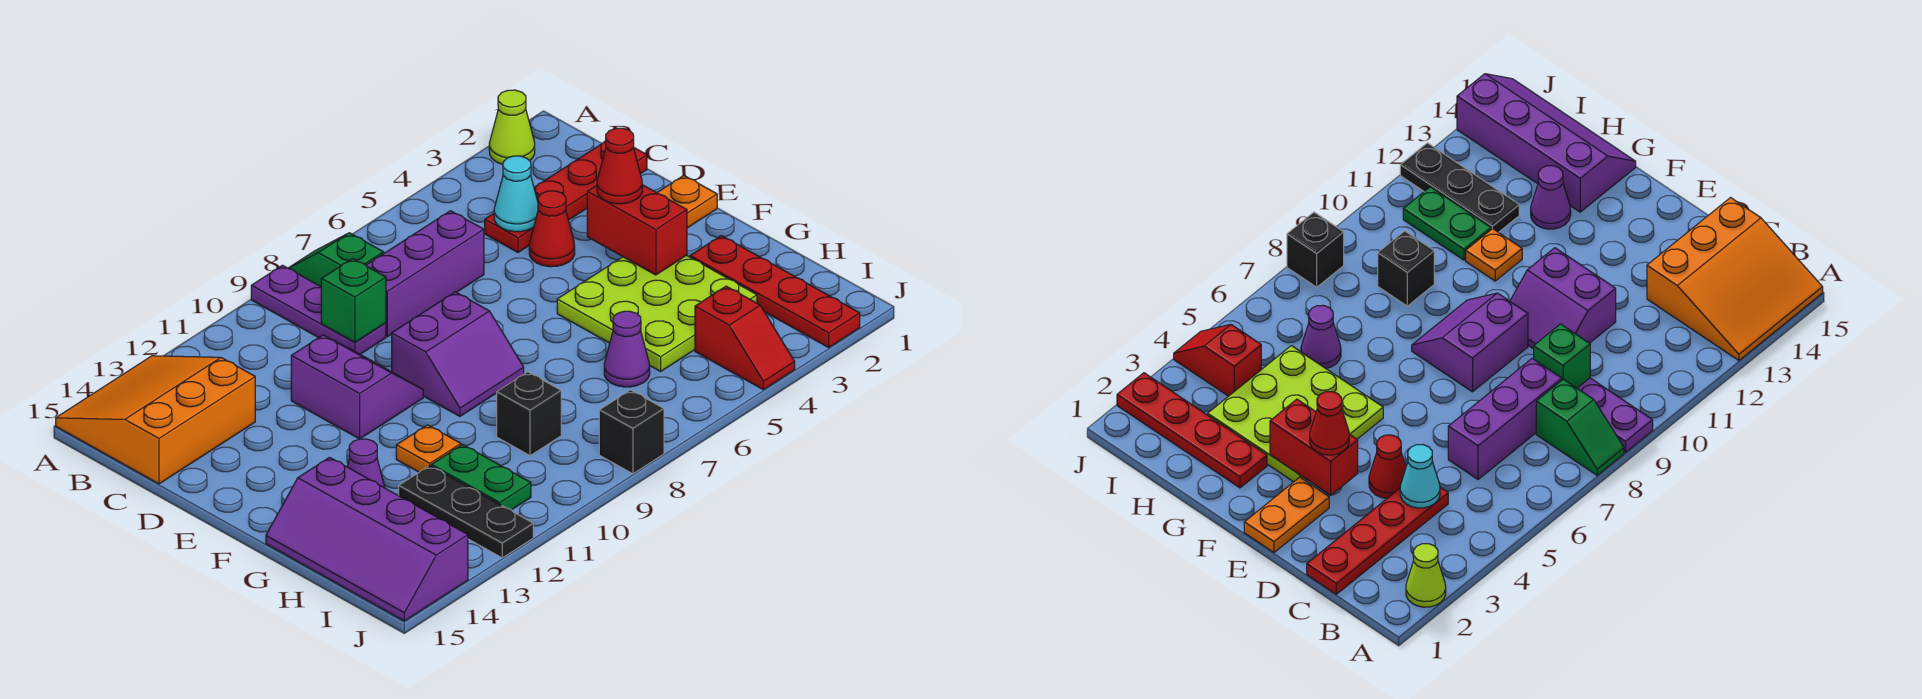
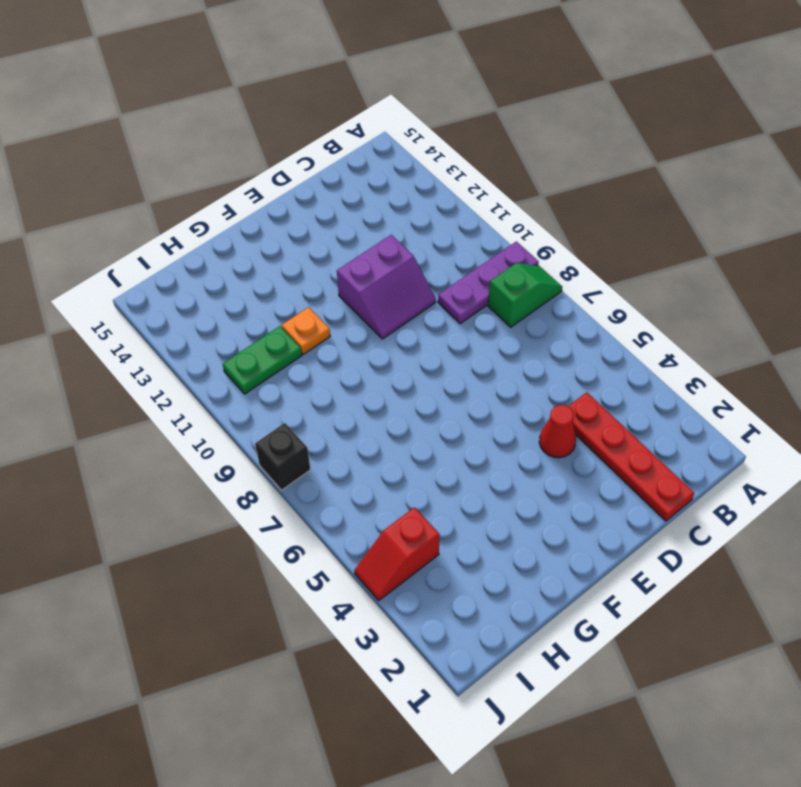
none -> lime cone A2 level 1
none -> orange slope A13:C15 level 1 top C
none -> purple brick C6:C8 level 1

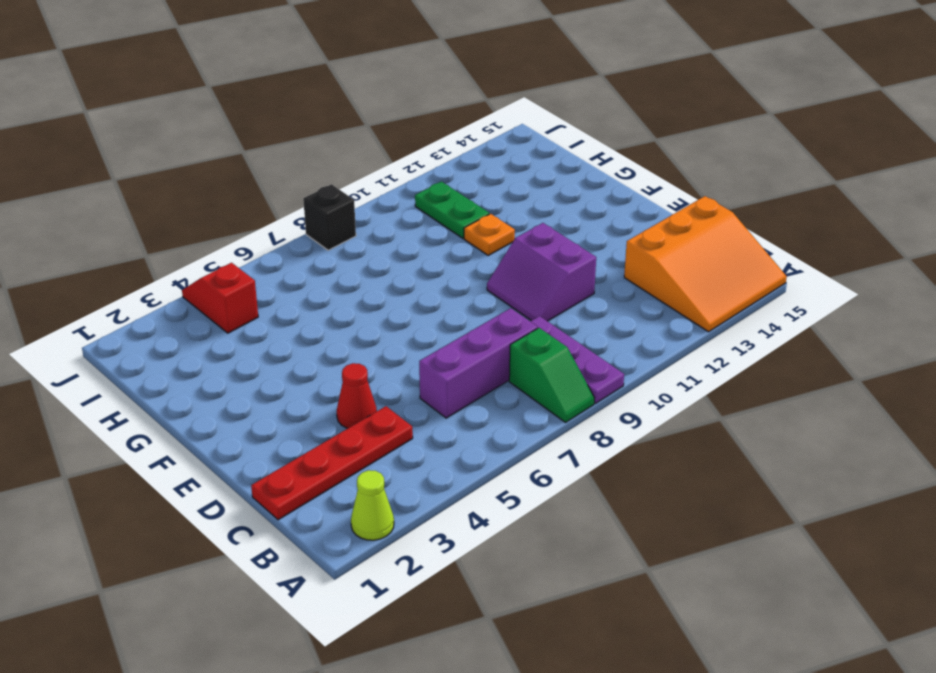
none -> orange plate E1:E2 level 1
none -> purple slope E8:F9 level 1 top E
none -> lime plate F3:H5 level 1

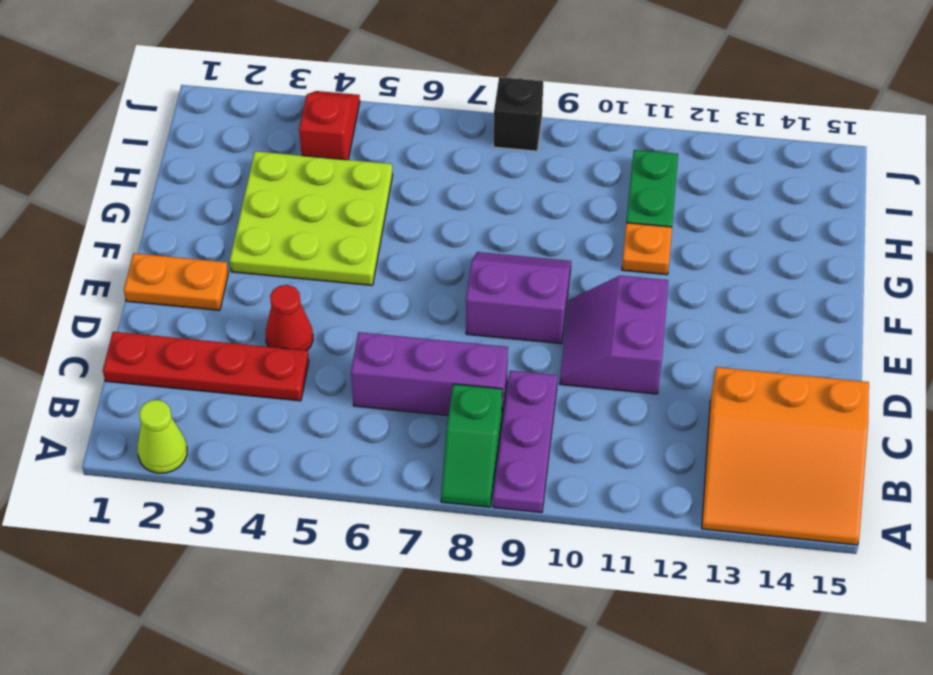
none -> red plate G2:J2 level 1
none -> purple cone G13 level 1
none -> purple slope G14:J15 level 1 top 14

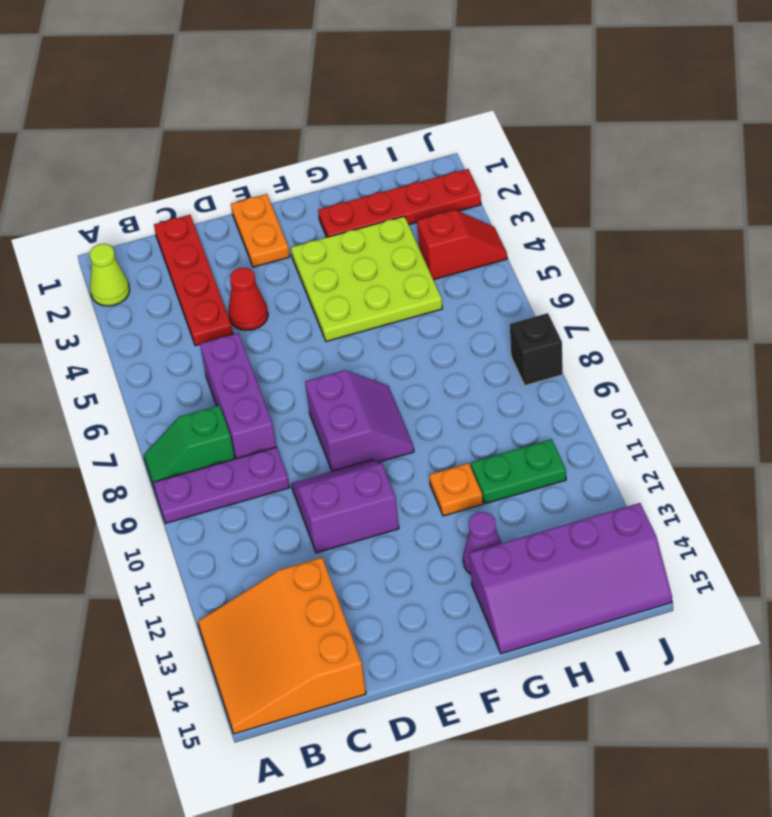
none -> purple cone H6 level 1
none -> black brick H9 level 1
none -> black plate H12:J12 level 1

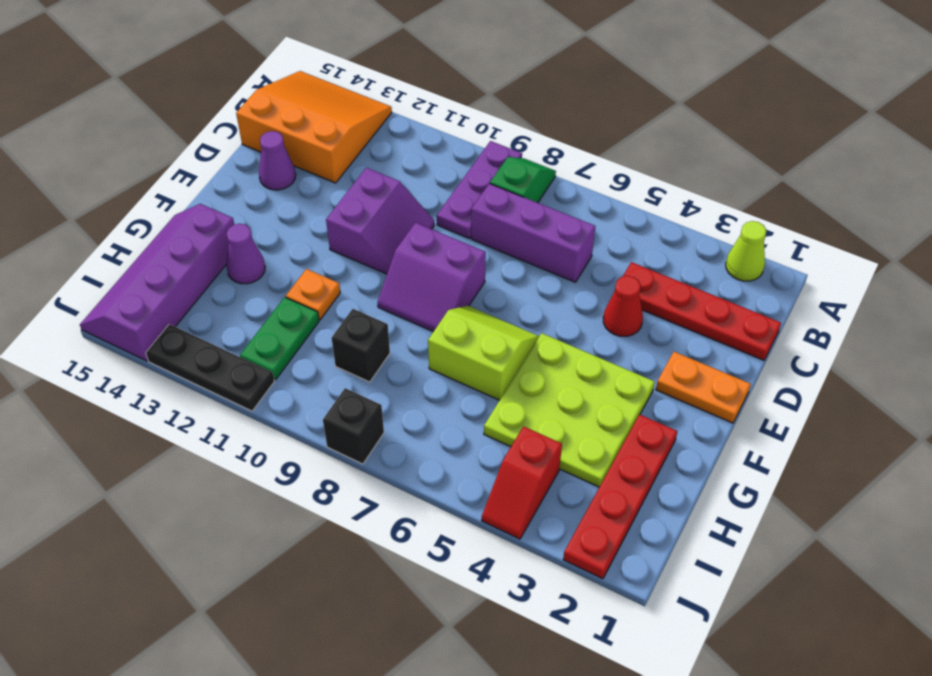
purple cone D14 level 1 -> purple cone H6 level 1
lime slope F6:G7 level 1 top G -> none
black plate J11:J13 level 1 -> black plate H12:J12 level 1
none -> cyan cone C4 level 2
none -> green brick C9 level 2
none -> red brick E3:F3 level 2

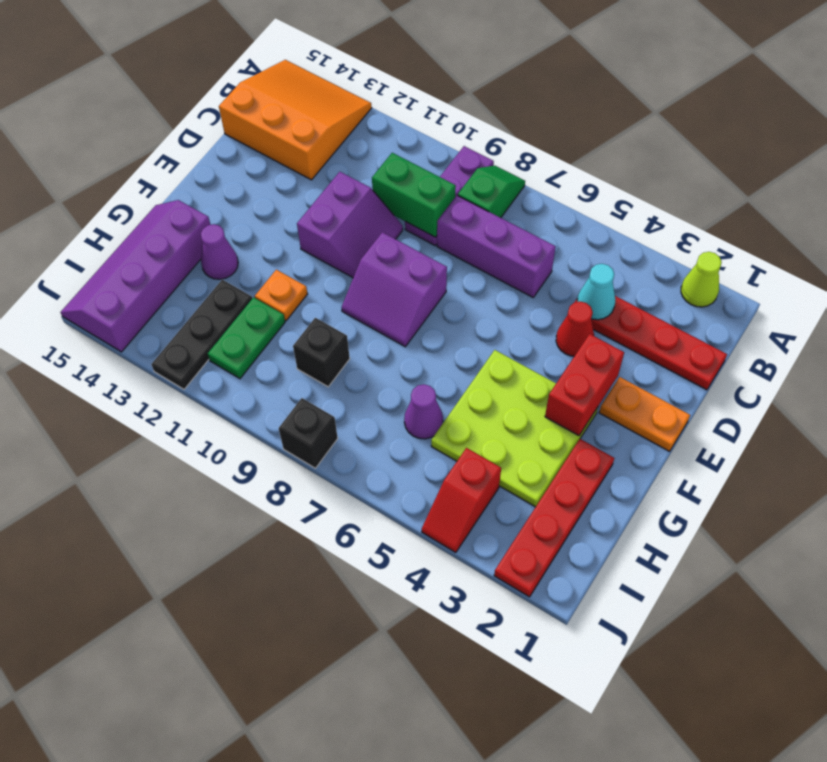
green brick C9:C10 level 2 -> green brick C9 level 2
none -> red cone E3 level 3

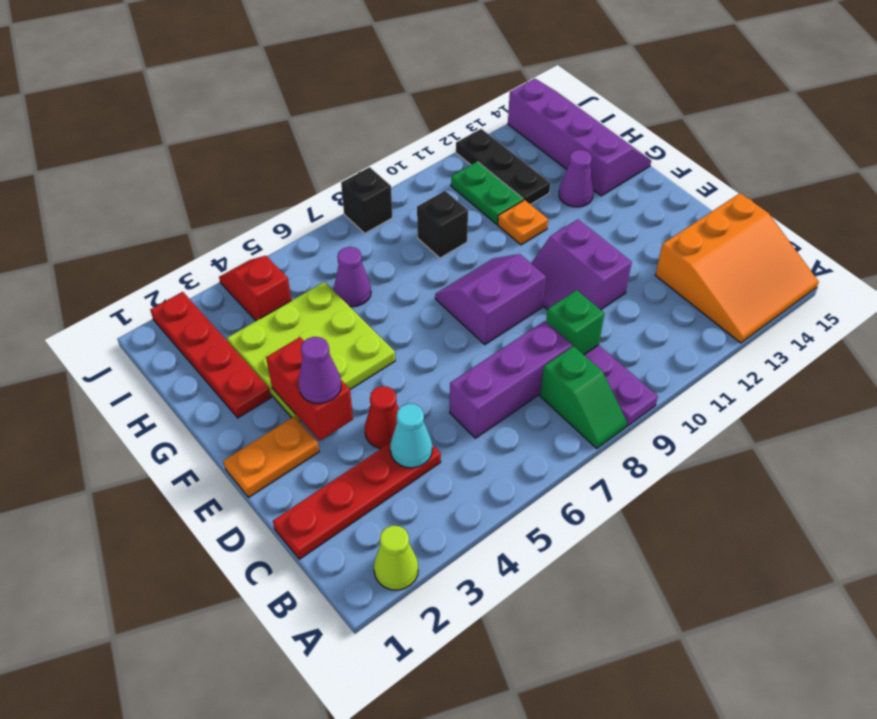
purple cone E3 level 3 -> red cone E3 level 3

